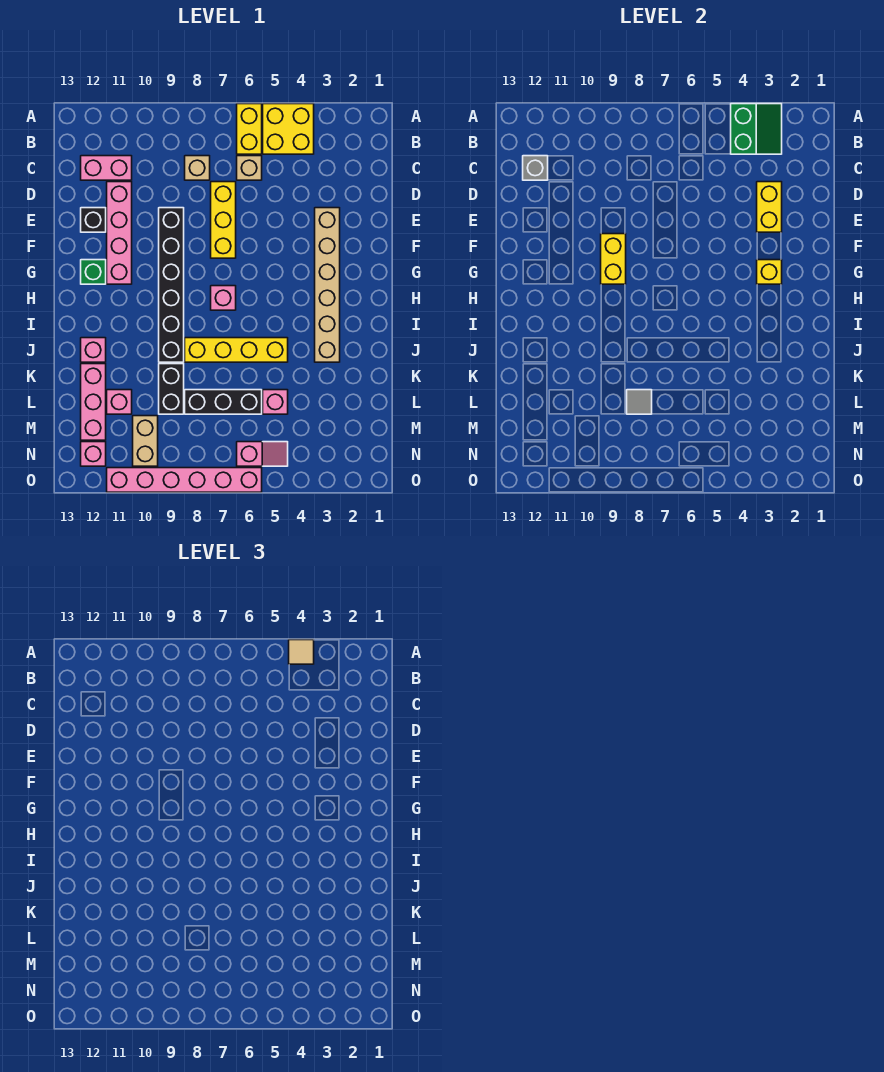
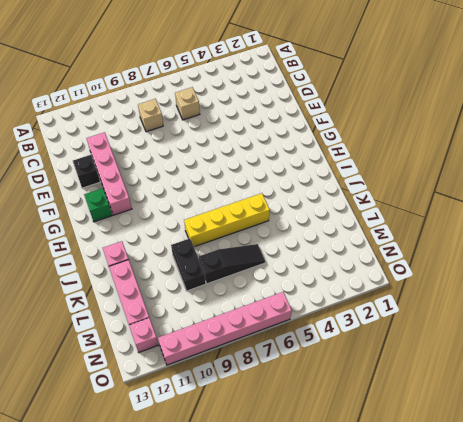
black slope L6:L8 level 1 top 8 -> black brick L6:L8 level 1
none -> yellow brick A4:B5 level 1
none -> yellow brick A6:B6 level 1
none -> pink brick C11:C12 level 1
none -> yellow brick D7:F7 level 1

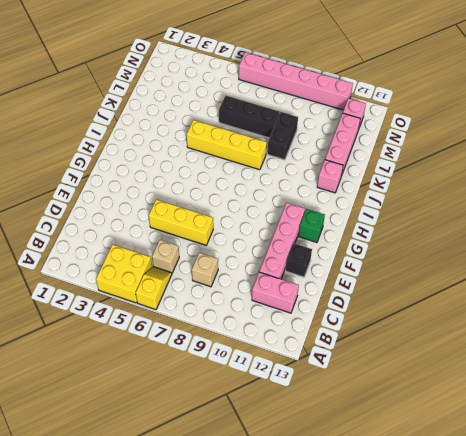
yellow slope A6:B6 level 1 top A -> yellow brick A6:B6 level 1
yellow brick E5:E7 level 1 -> yellow brick D7:F7 level 1
none -> tan brick E3:J3 level 1
none -> black brick E9:J9 level 1
none -> pink brick H7 level 1
none -> pink brick L5 level 1

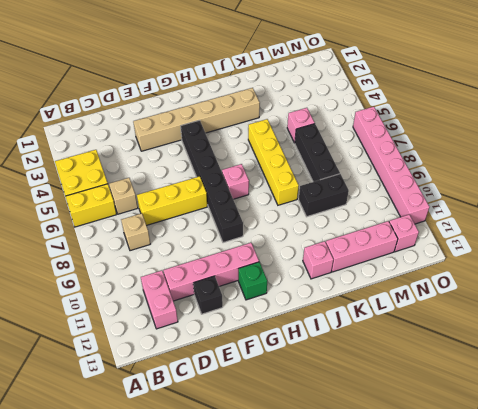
black brick G4:G9 level 1 -> black brick E9:J9 level 1
none -> pink brick L11 level 1
none -> tan brick M10:N10 level 1
none -> pink slope N5:N6 level 1 top 6
none -> green slope A3:B4 level 2 top 4

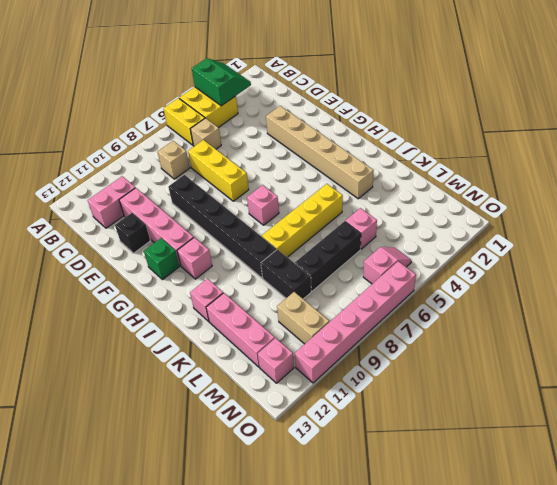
pink brick H11 level 1 -> pink brick L11 level 1
none -> grey brick C12 level 2
none -> yellow brick D3:E3 level 2
none -> yellow brick F9:G9 level 2
none -> yellow brick G3 level 2

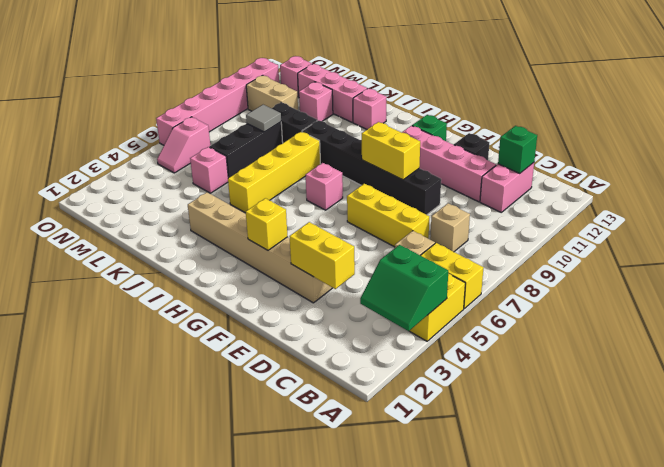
green brick C12 level 2 -> grey brick C12 level 2
none -> tan tile A4 level 3

